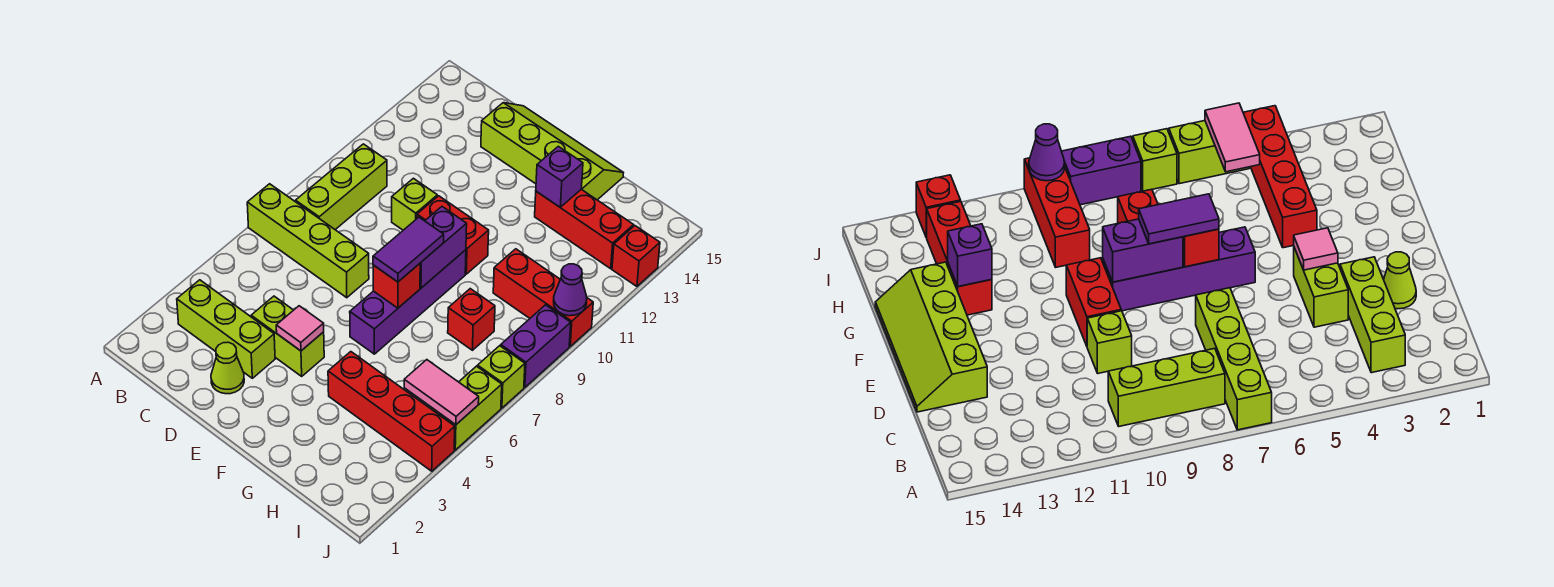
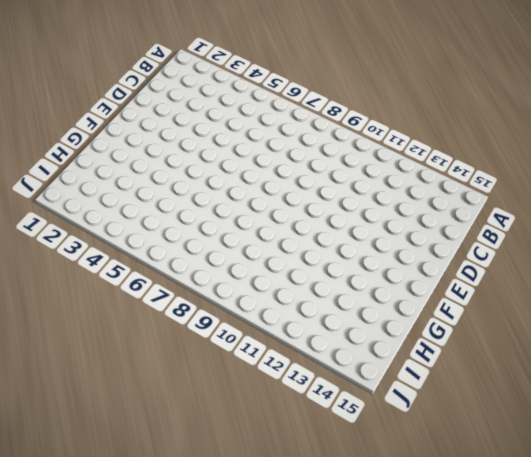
none -> lime brick A7:D7 level 1
none -> lime brick B3:D3 level 1
none -> lime brick B8:B10 level 1

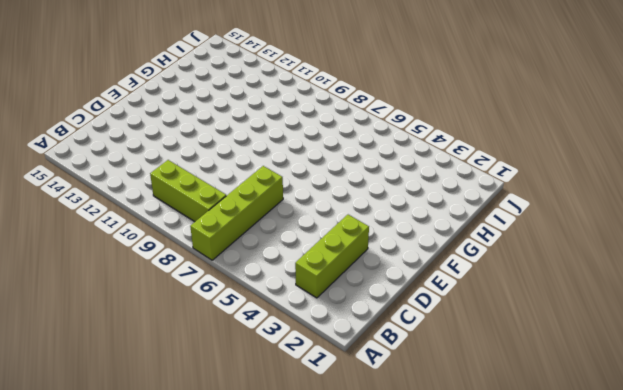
none -> lime cone D2 level 1
none -> lime brick D4:E4 level 1
none -> lime brick D10 level 1

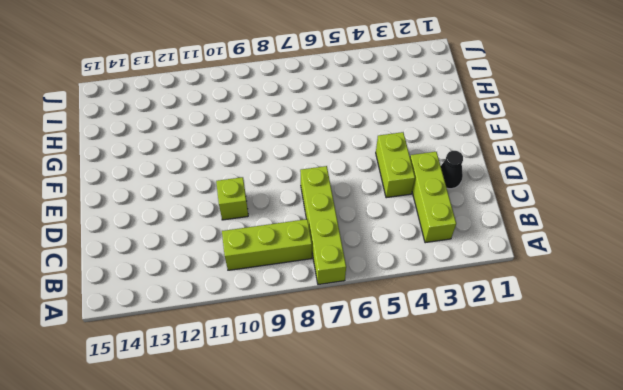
black cone D2 level 1 -> lime cone D2 level 1
none -> lime slope D14:G15 level 1 top 14
none -> red brick E10:F10 level 1
none -> purple brick F6:F9 level 1

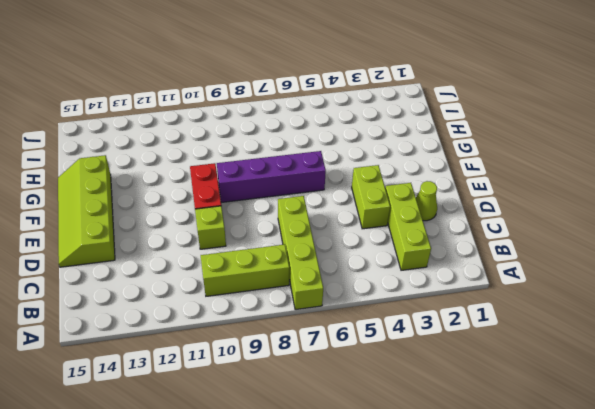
none -> red brick G4:J4 level 1
none -> red brick G13:I13 level 1
none -> red brick H8 level 1

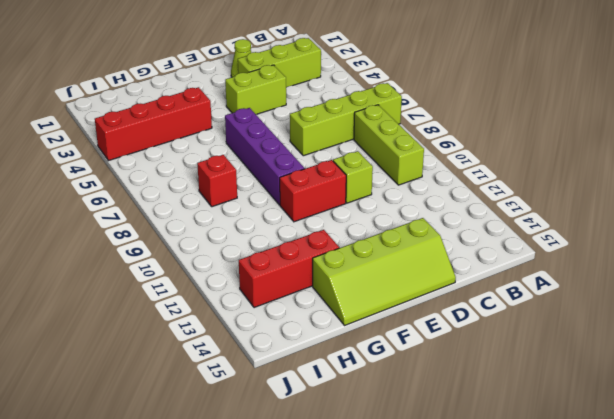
none -> red brick H10:J10 level 1
none -> lime brick J5:J6 level 1
none -> lime brick J7 level 1

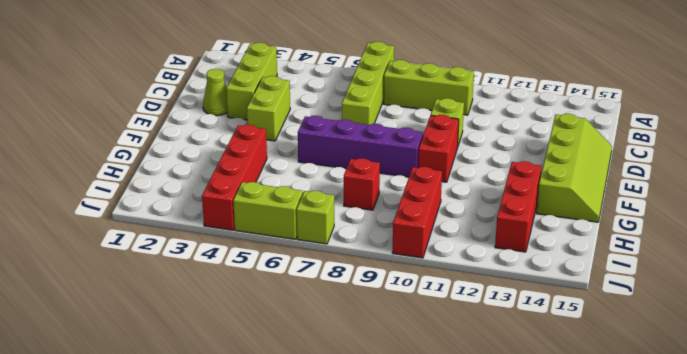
none -> purple brick J8:J9 level 1
none -> red brick J13 level 1
none -> pink tile E4 level 2

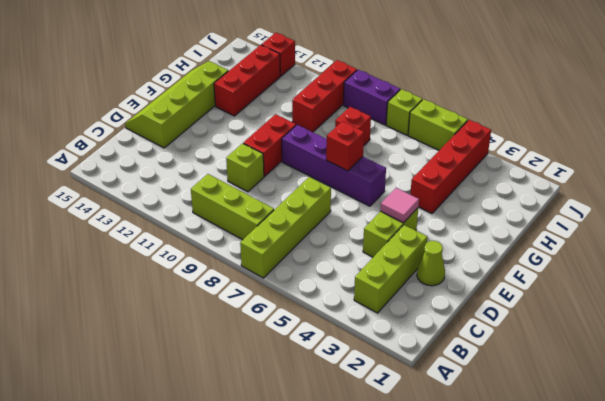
none -> purple brick F8:F9 level 2
none -> purple brick G13 level 2
none -> pink tile I5:J5 level 2

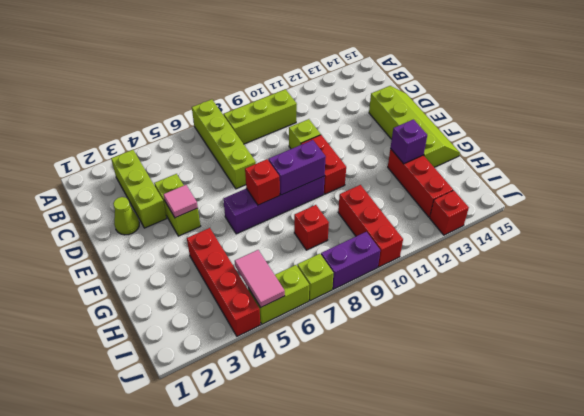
none -> purple cone J10 level 2
none -> purple tile F7:F8 level 3

